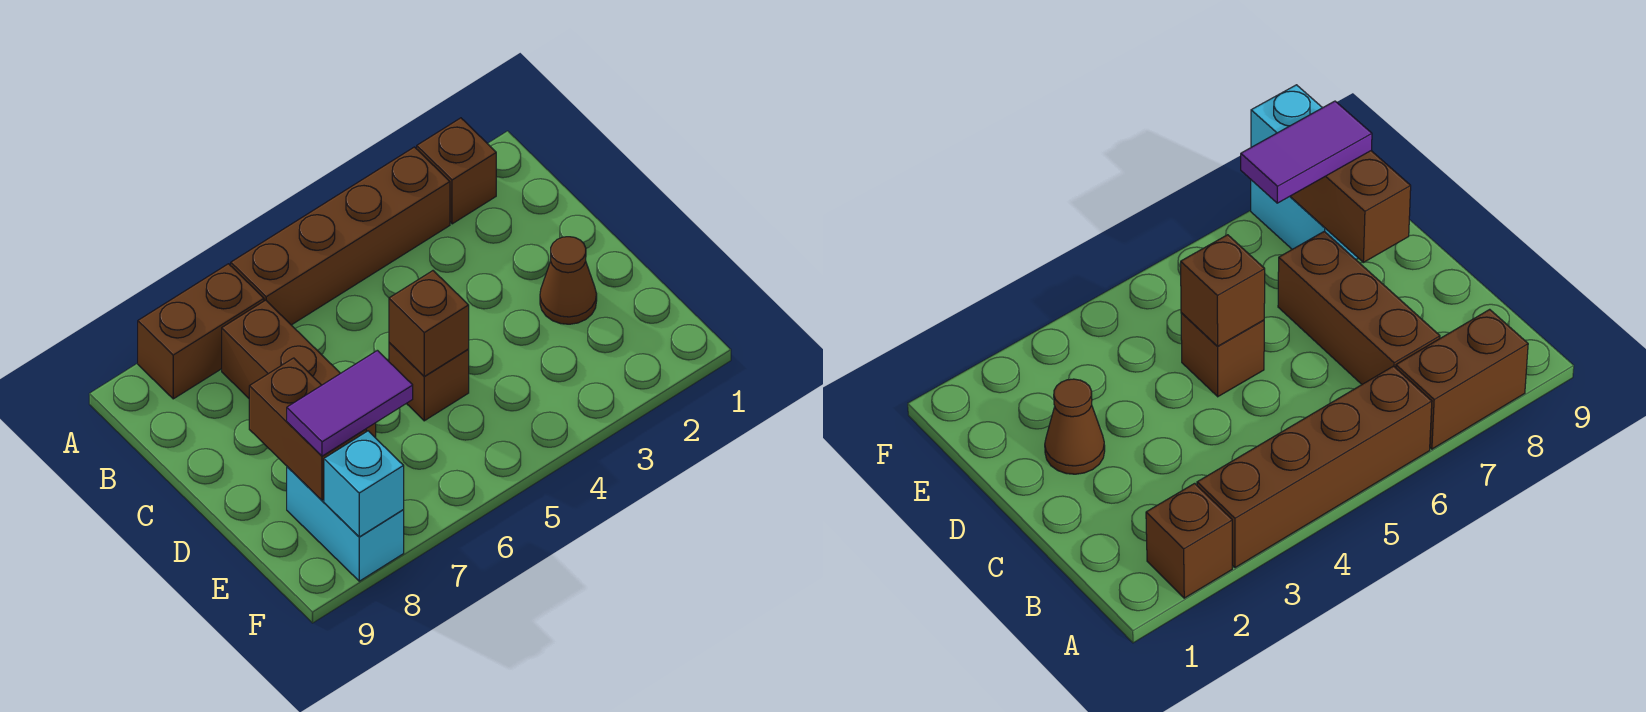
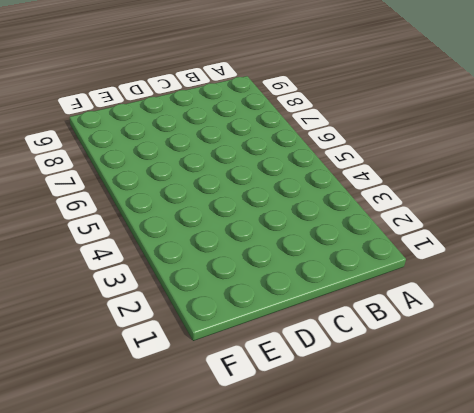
none -> brown brick A2 level 1
none -> brown brick A3:A6 level 1

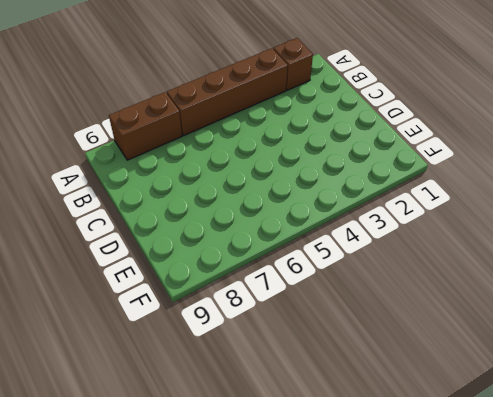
none -> brown brick B7:D7 level 1
none -> brown cone D2 level 1

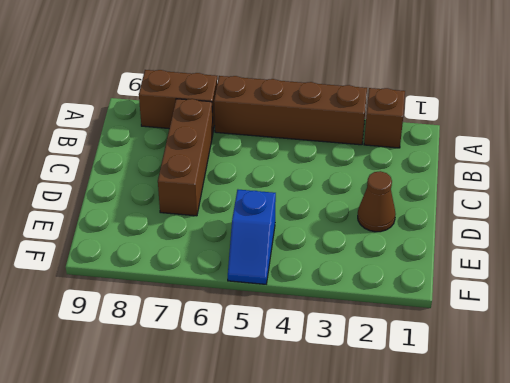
blue slope E5:F5 level 1 top E -> none
none -> brown brick D5 level 1
none -> cyan brick E8:F8 level 1

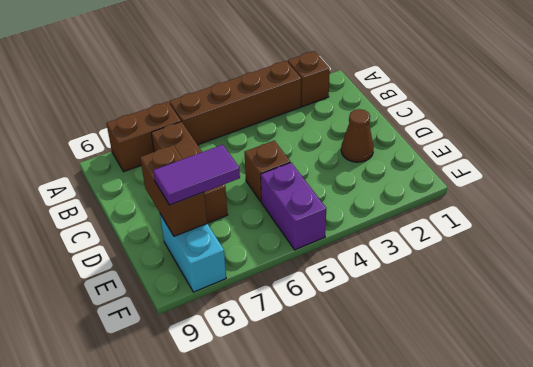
purple brick E5:F5 level 1 -> none
none -> brown brick D5 level 2
none -> cyan brick F8 level 2

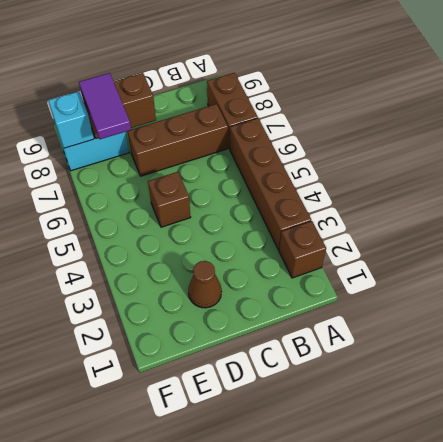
none -> brown brick D5 level 2

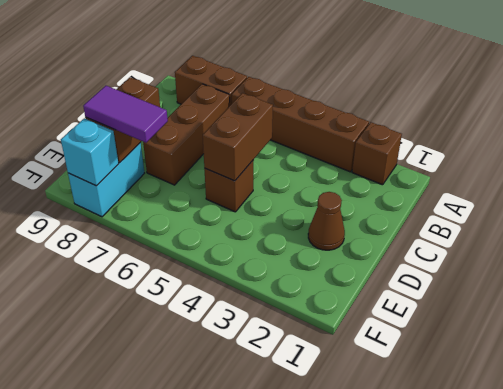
brown brick C5:D5 level 2 -> brown brick D5 level 2

